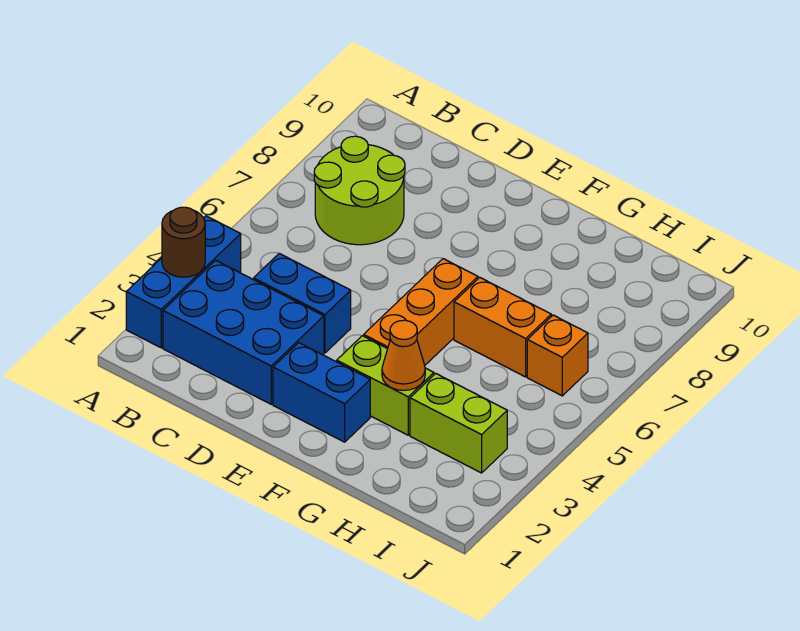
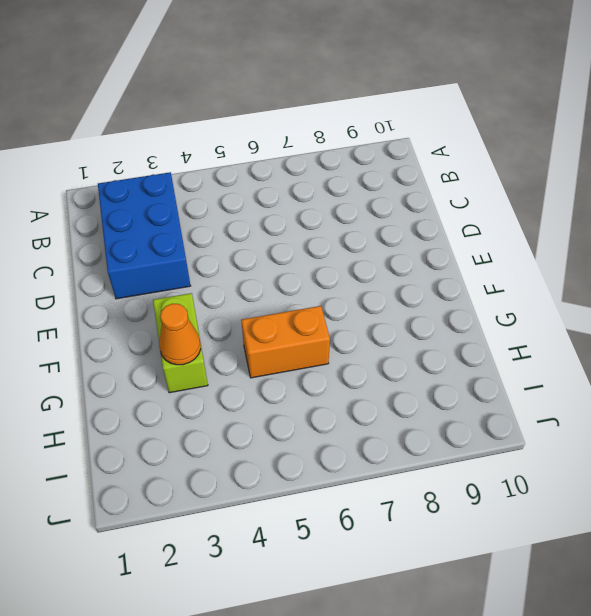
orange brick G5:G6 level 1 -> orange brick G6:H6 level 1
none -> blue brick A2:A4 level 1
none -> lime round brick B7:C8 level 1
none -> blue brick C4:D4 level 1

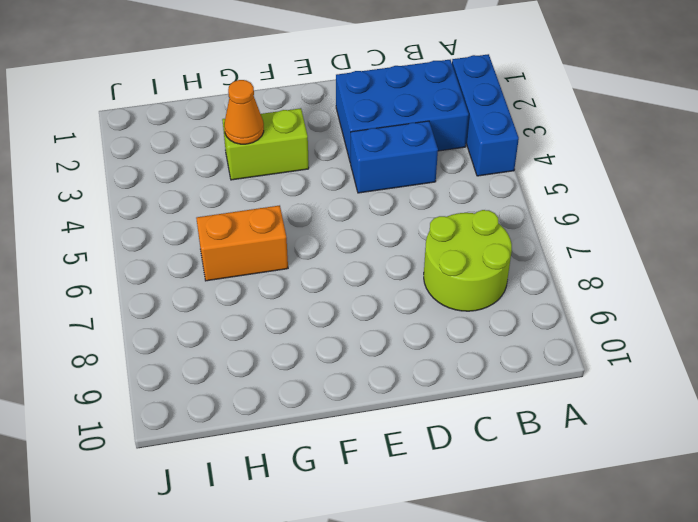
none -> blue brick E2:F2 level 1
none -> orange brick F4:F6 level 1
none -> lime brick H3:I3 level 1

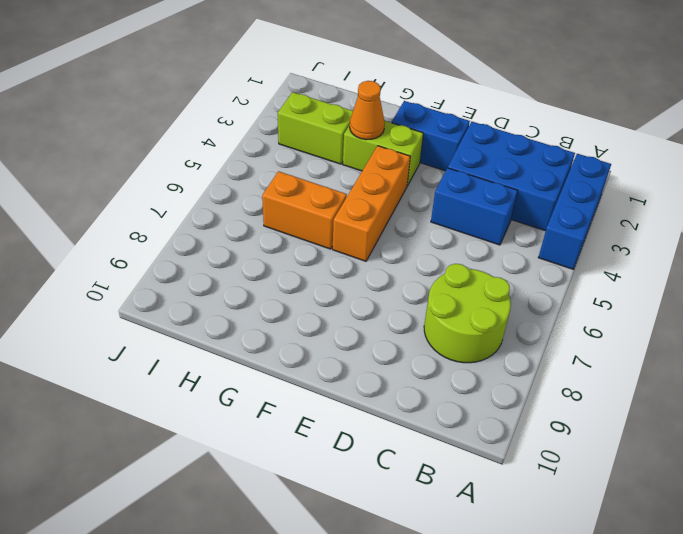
none -> orange brick I6 level 1
none -> brown round brick A3 level 2

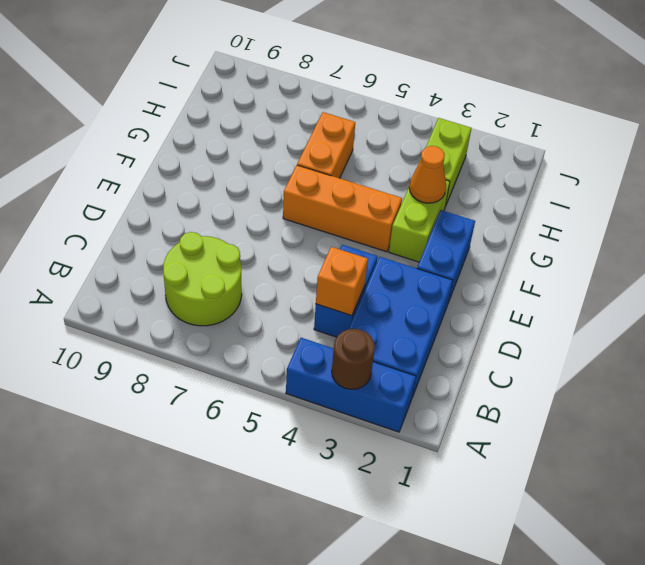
orange brick C4 level 2 -> orange brick I6 level 1

